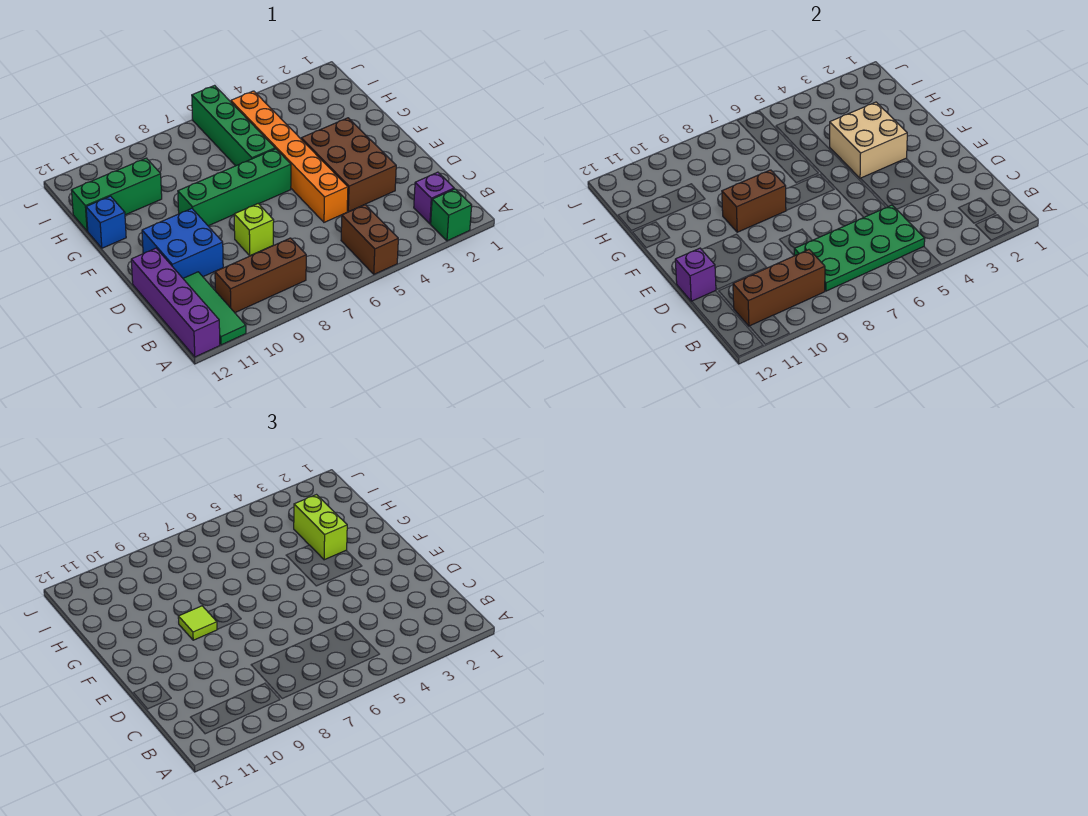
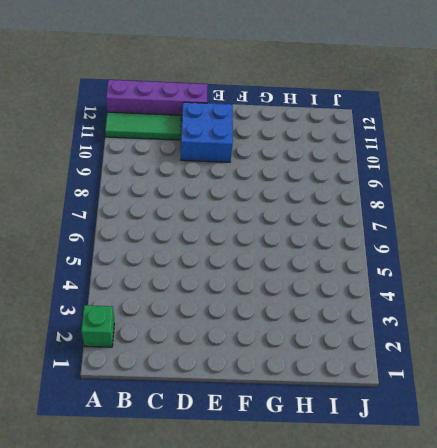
none -> brown brick A5:B5 level 1
none -> purple brick B2 level 1
none -> brown brick B8:B10 level 1

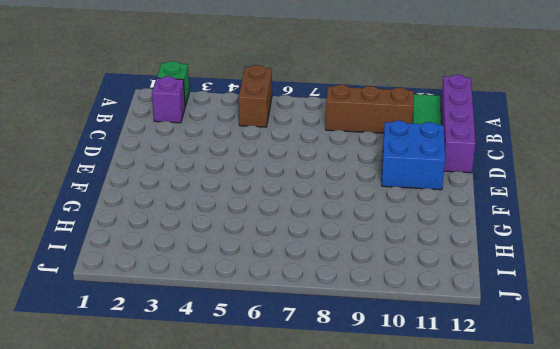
none -> brown brick D3:F4 level 1
none -> orange brick D5:I5 level 1
none -> lime brick D8 level 1

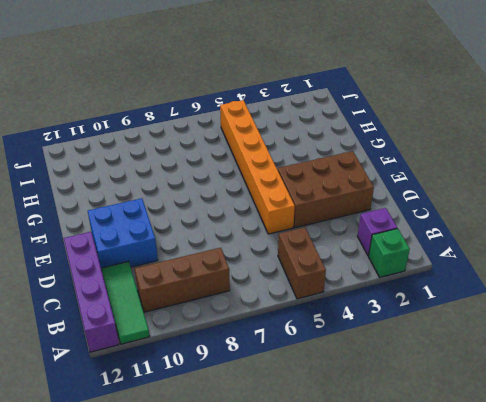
brown brick D2:E4 level 1 -> brown brick D3:F4 level 1
none -> lime brick D8 level 1
none -> green brick F6:F9 level 1
none -> green brick G6:J6 level 1

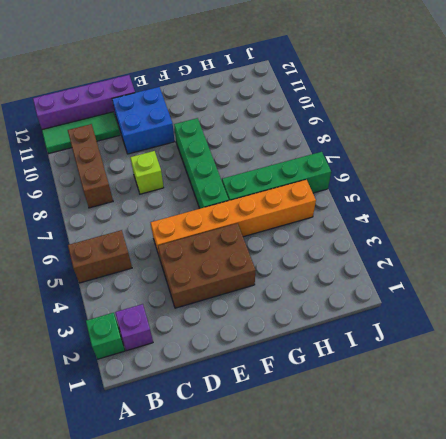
none -> blue brick G12 level 1
none -> green brick H10:H12 level 1
none -> green plate B5:C8 level 2

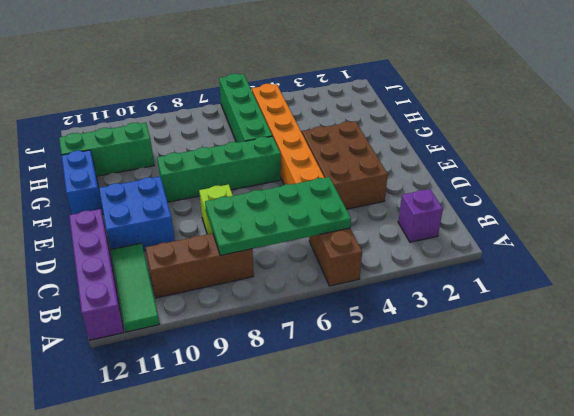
blue brick F12:G12 level 1 -> blue brick G12 level 1
none -> green brick A2 level 1
none -> brown brick B9:B11 level 2
none -> purple brick D12 level 2

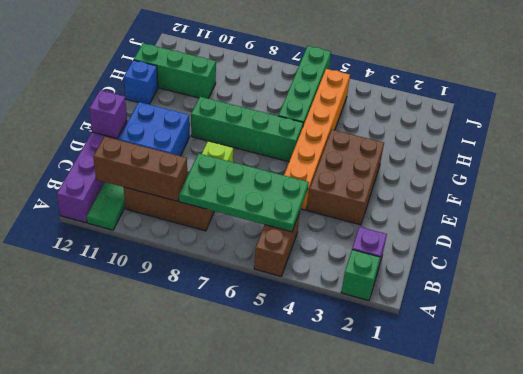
none -> tan brick F3:G4 level 2
none -> brown brick F8:F9 level 2
none -> lime tile F9 level 3

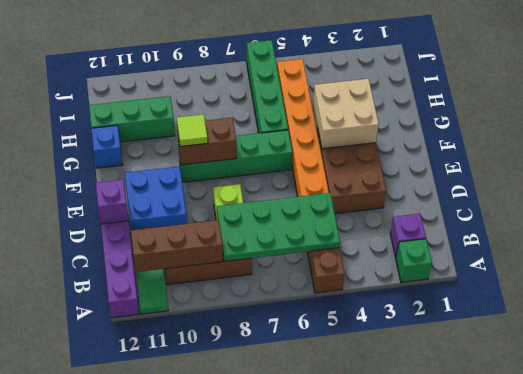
none -> lime brick G3:H3 level 3

